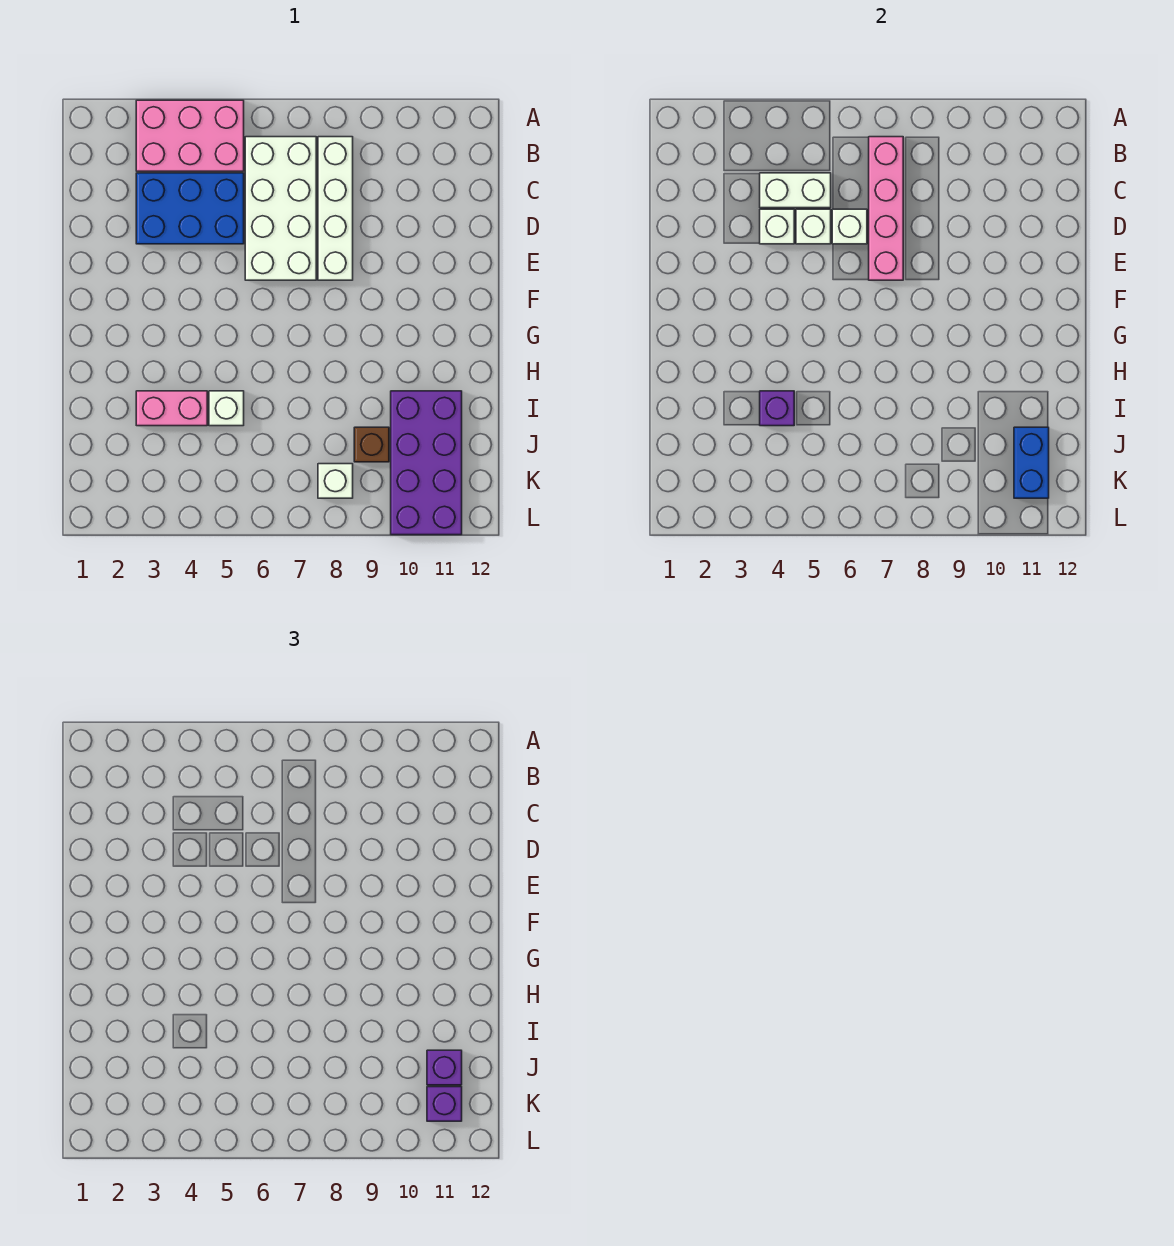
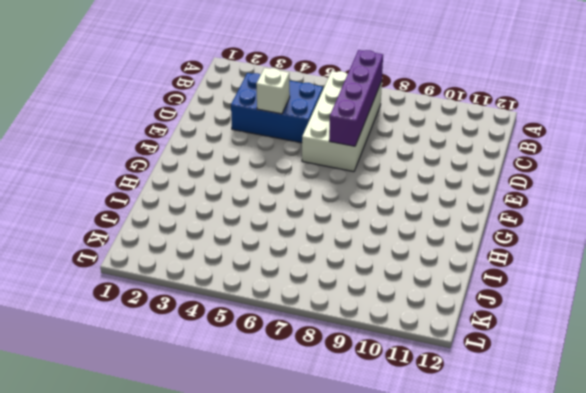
purple brick B7:E7 level 2 -> pink brick B7:E7 level 2
none -> pink brick A3:B5 level 1
none -> white brick B8:E8 level 1
none -> pink brick I3:I4 level 1

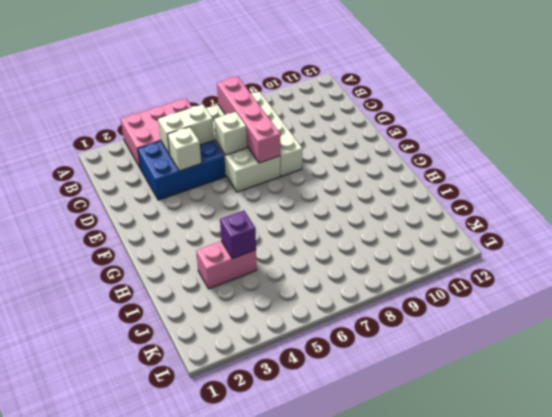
none -> white brick I5 level 1
none -> purple brick I10:L11 level 1
none -> brown brick J9 level 1

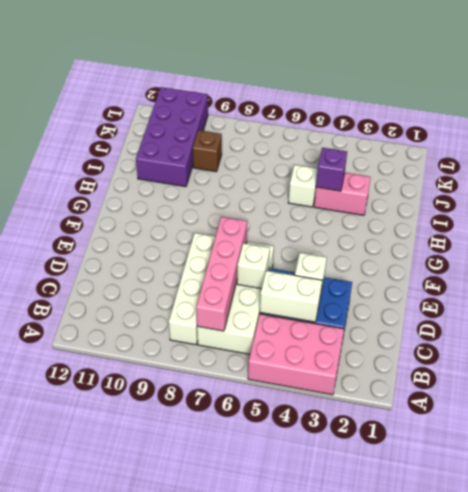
none -> white brick K8 level 1
none -> white brick D5 level 2
none -> blue brick J11:K11 level 2

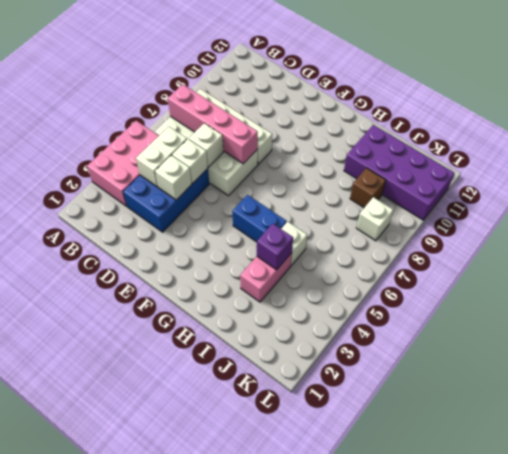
blue brick G5:H5 level 1 -> blue brick J11:K11 level 2
none -> purple brick J11 level 3
none -> purple brick K11 level 3

